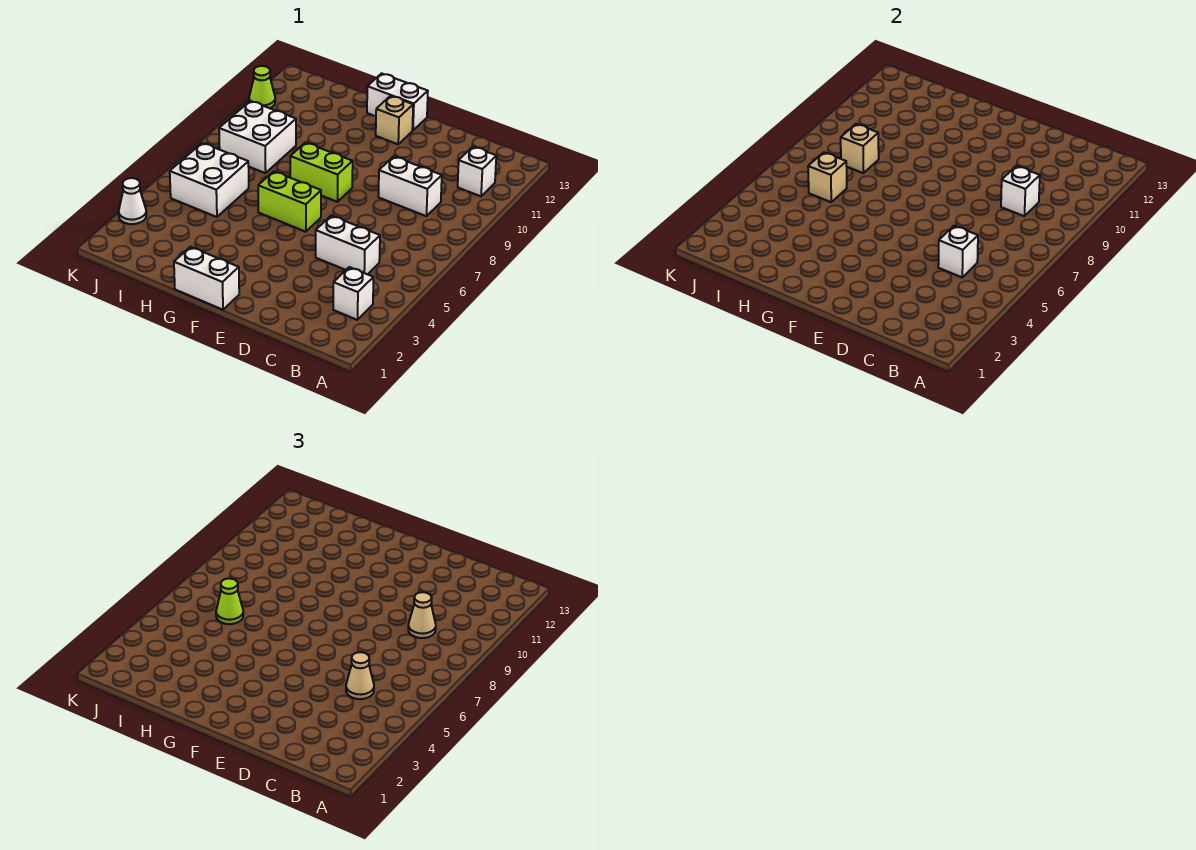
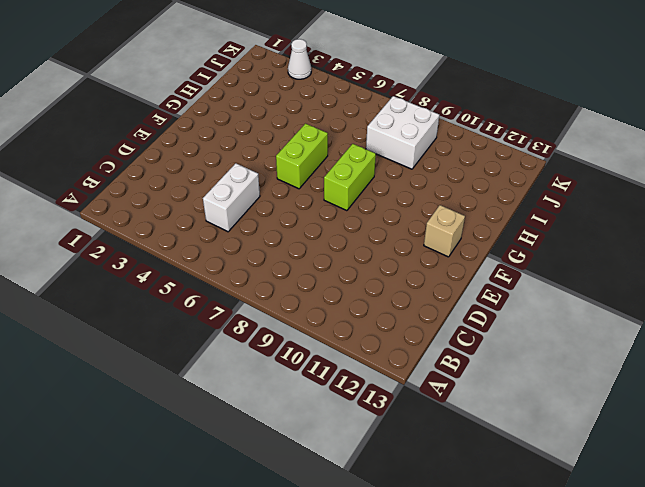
none -> white brick B3 level 1
none -> white brick B11 level 1
none -> white brick C9:D9 level 1

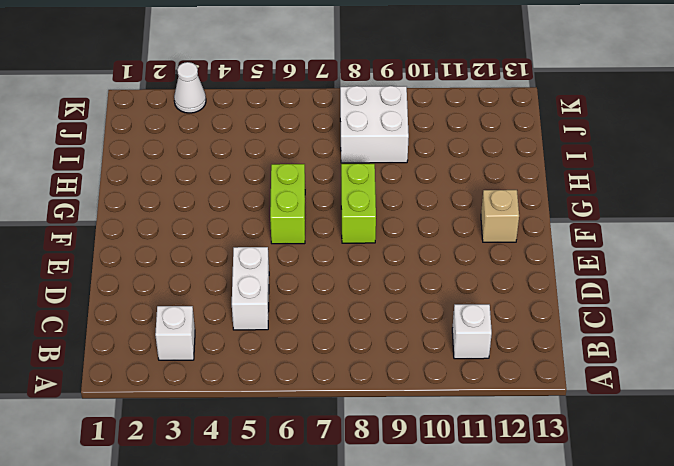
none -> white brick C9:D9 level 1
none -> white brick F1:G1 level 1
none -> white brick F13:G13 level 1

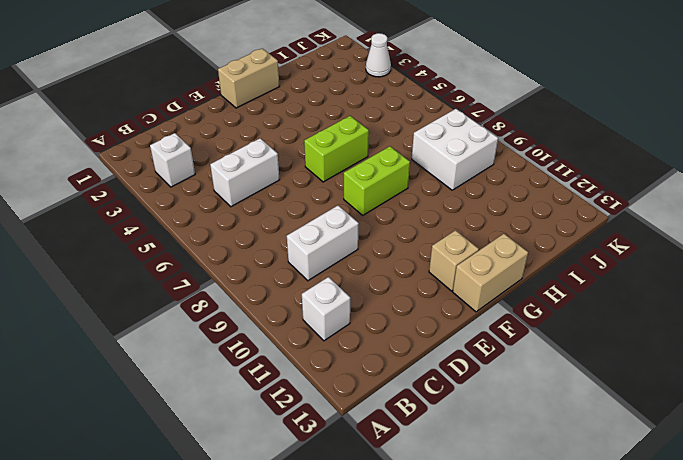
tan brick F1:G1 level 1 -> white brick F1:G1 level 1
tan brick F13:G13 level 1 -> white brick F13:G13 level 1
none -> white brick I5:J6 level 1
none -> lime cone K11 level 1
none -> white brick C5 level 2

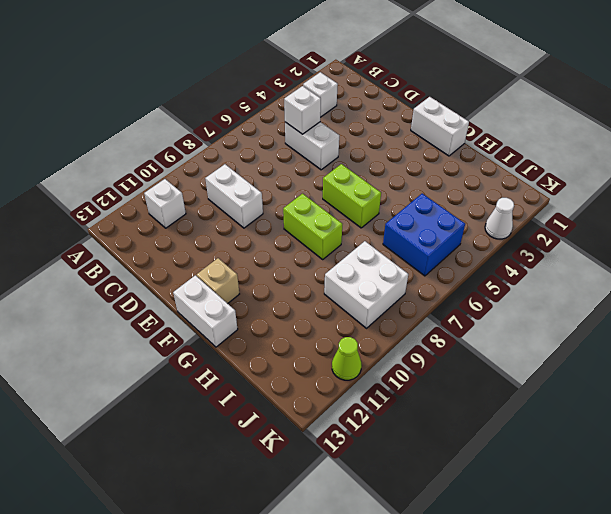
blue brick I5:J6 level 1 -> white brick I5:J6 level 1
none -> white brick C9 level 2
none -> tan brick I6 level 2
none -> tan brick I8 level 2

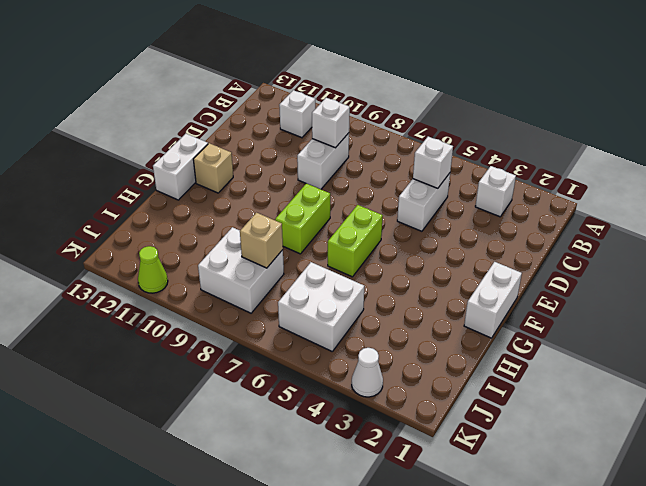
none -> tan brick I6 level 2
none -> tan cone C5 level 3
none -> tan cone C9 level 3

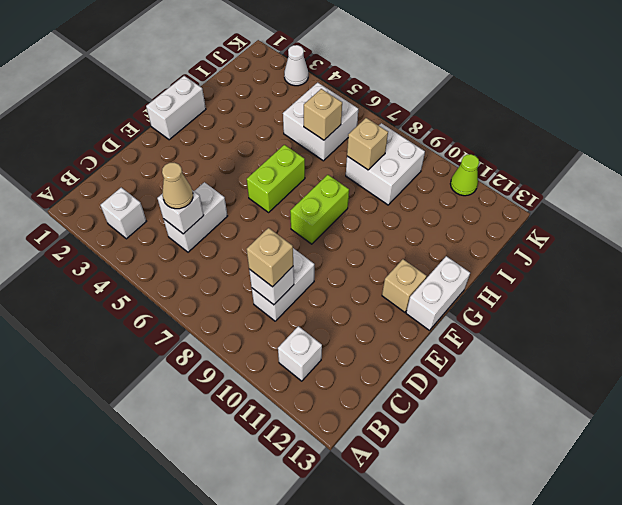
tan brick C9 level 3 -> tan cone C9 level 3
none -> lime cone I6 level 3

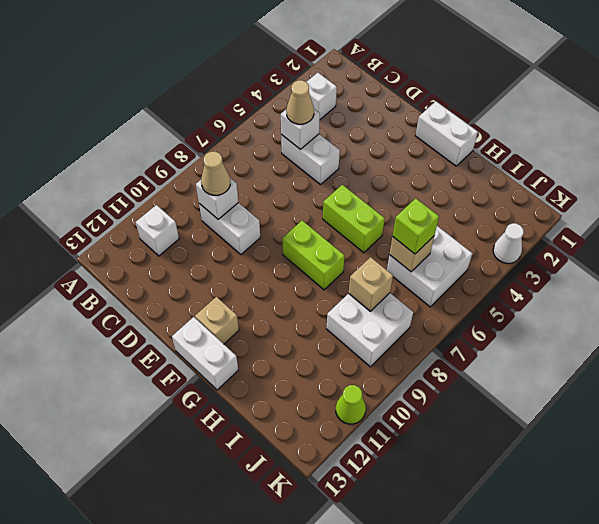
lime brick I6 level 3 -> lime cone I6 level 3

